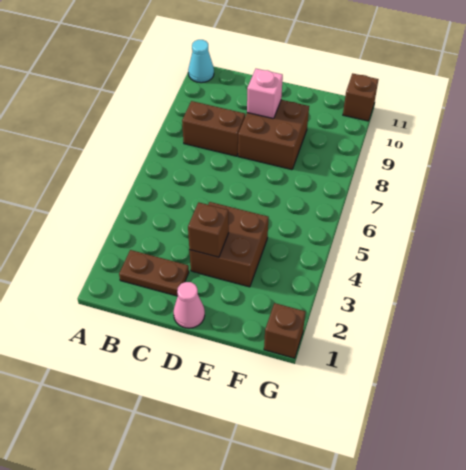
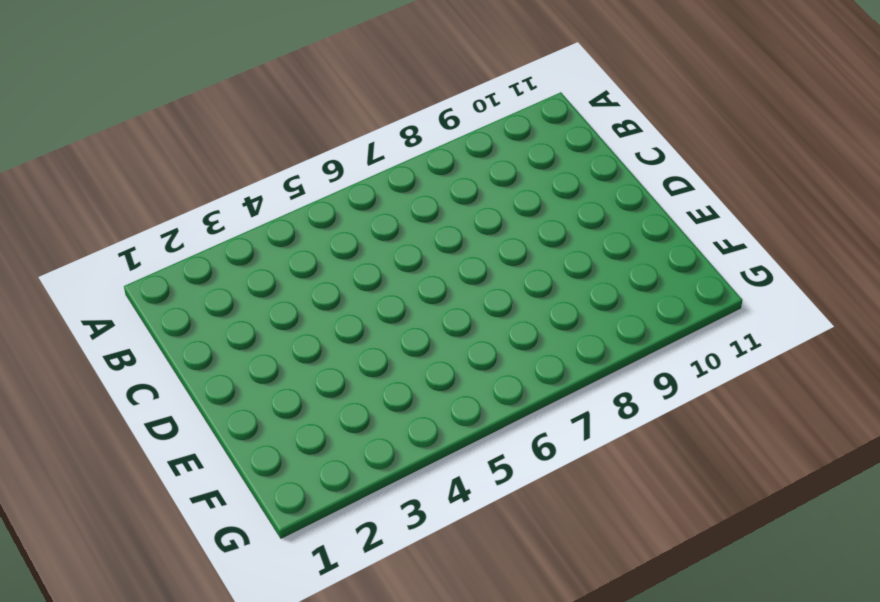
none -> cyan cone A11 level 1
none -> brown plate B2:C2 level 1

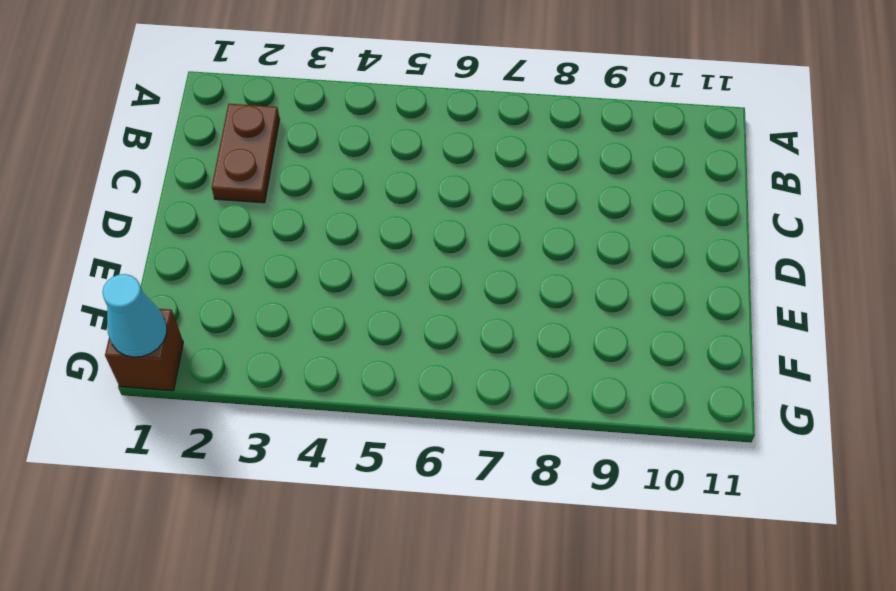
cyan cone G1 level 2 -> cyan cone A11 level 1
none -> brown brick B8:C8 level 1
none -> pink cone D1 level 1

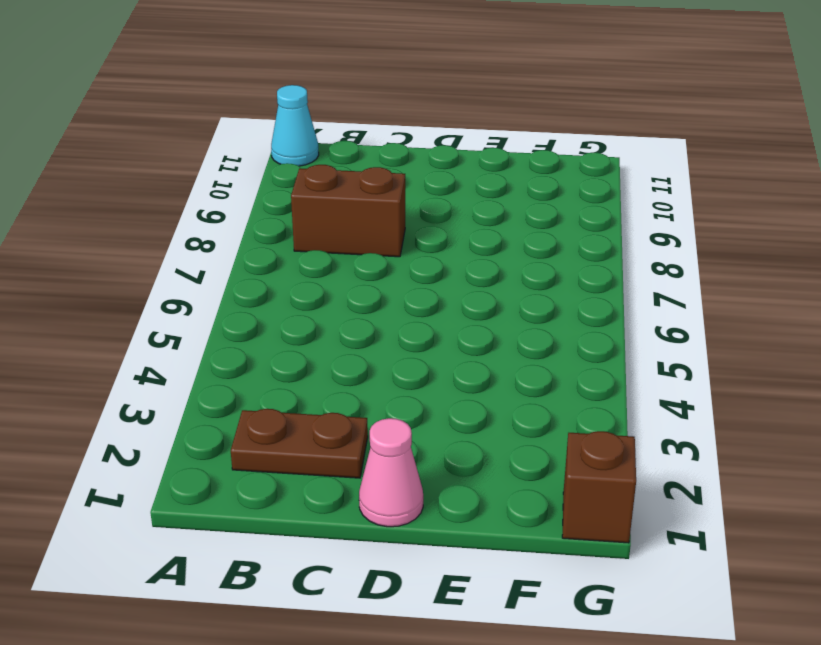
none -> brown brick D3:E4 level 1
none -> brown brick D8:E9 level 1

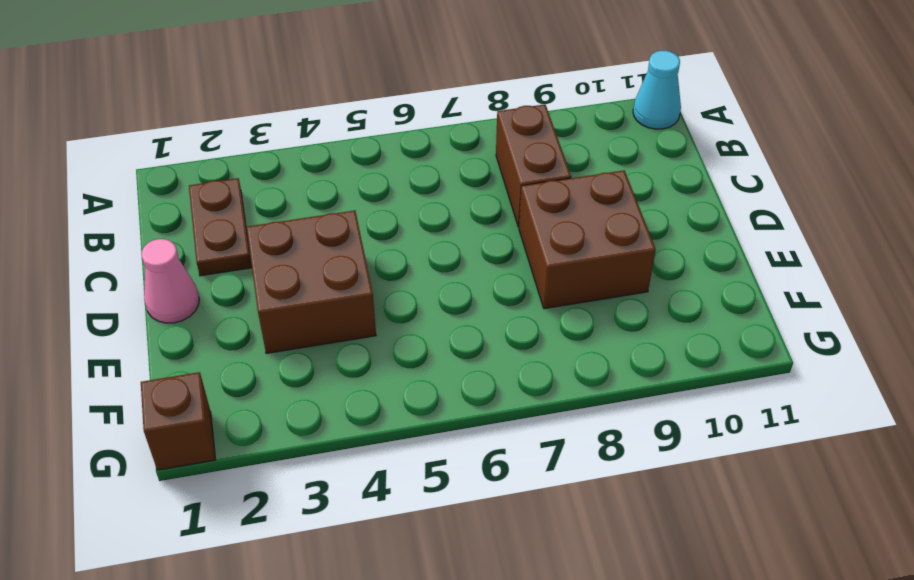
none -> brown brick G11 level 1
none -> brown brick D3 level 2

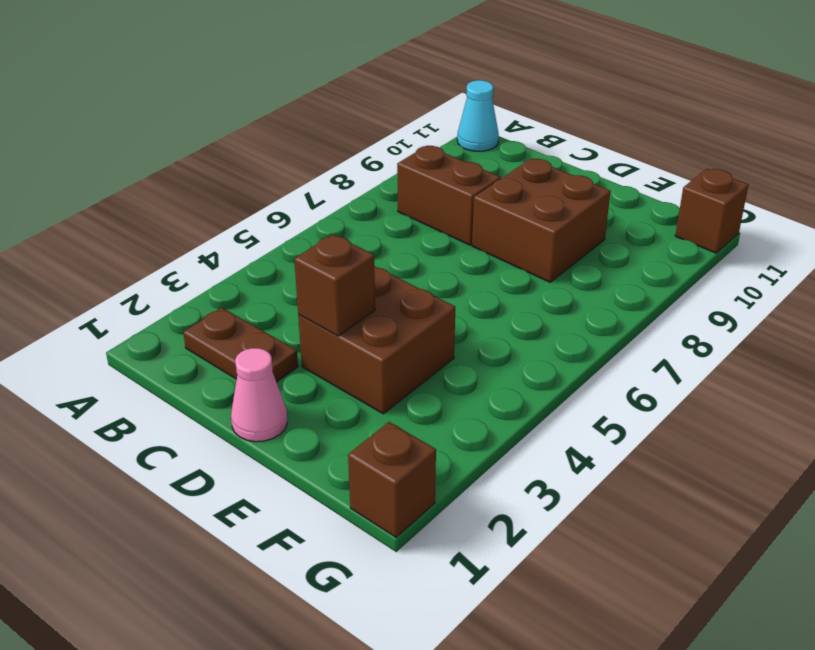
none -> pink brick D9 level 2

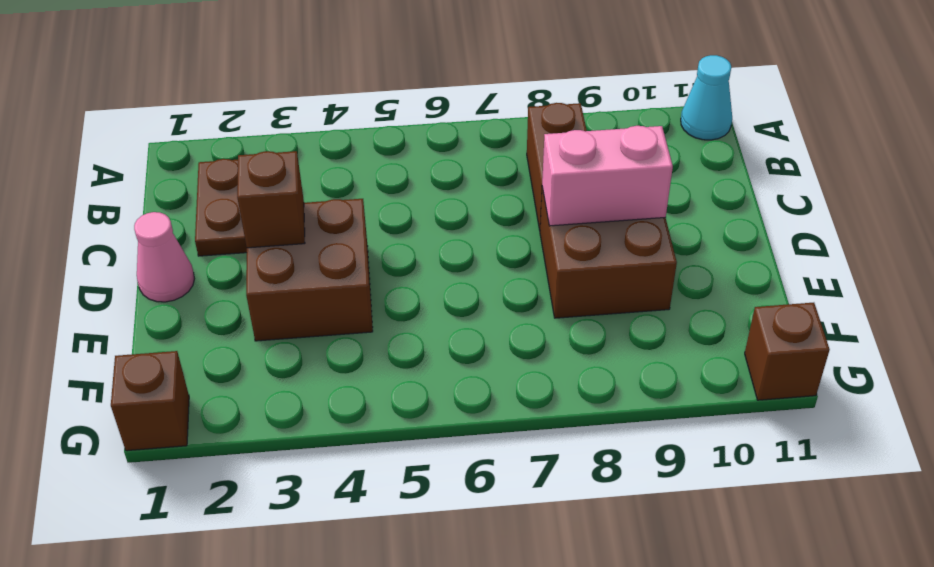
pink brick D8:D9 level 2 -> pink brick D9 level 2

